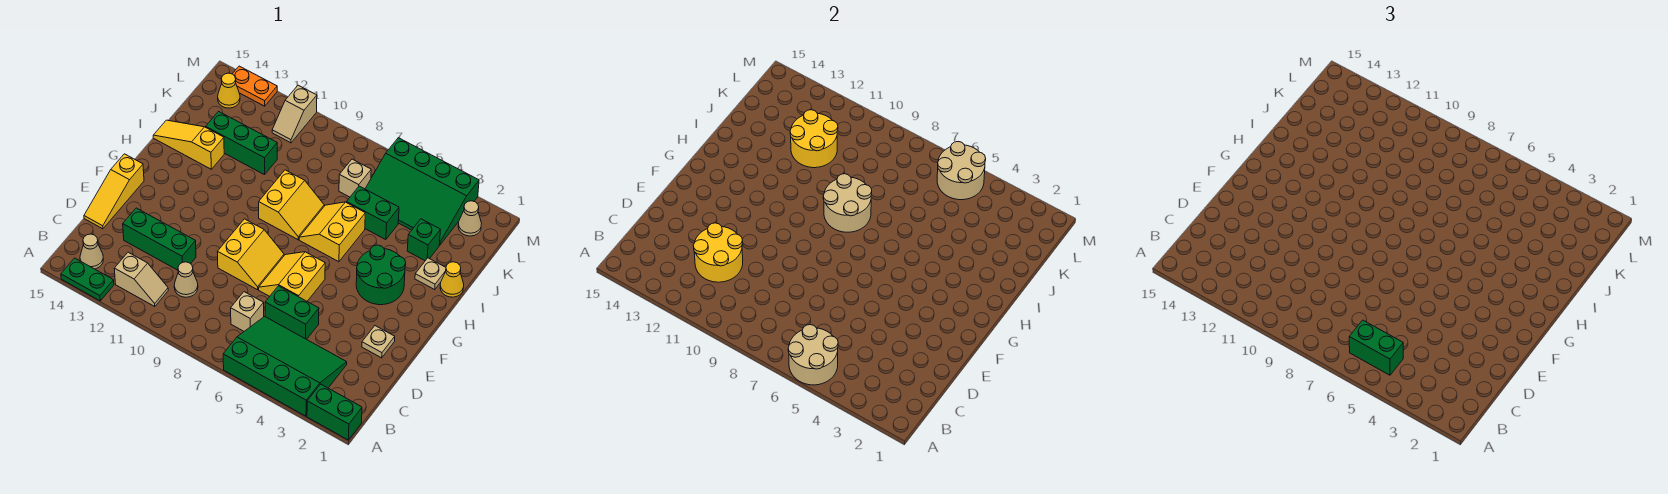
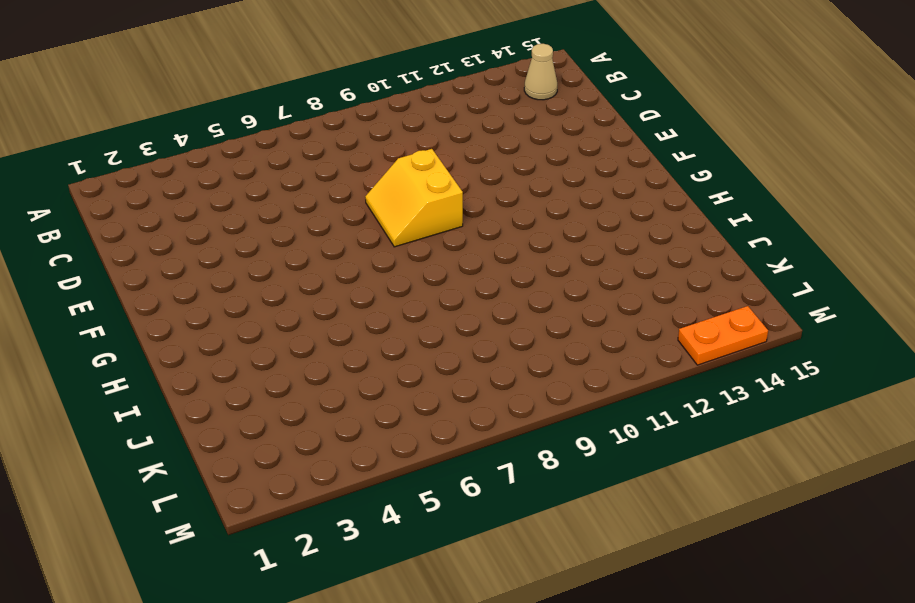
none -> green brick A1:A2 level 1
none -> green slope A3:C6 level 1 top A
none -> green plate A13:A14 level 1
none -> tan slope B11:B12 level 1 top 12

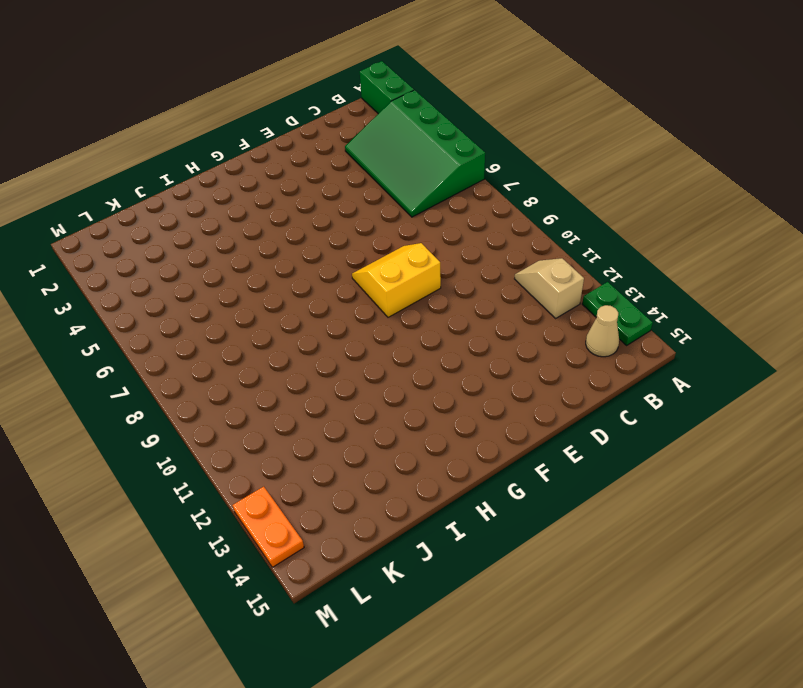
none -> tan brick C7 level 1
none -> tan cone C10 level 1
none -> green brick D5:D6 level 1
none -> green brick D11:D13 level 1

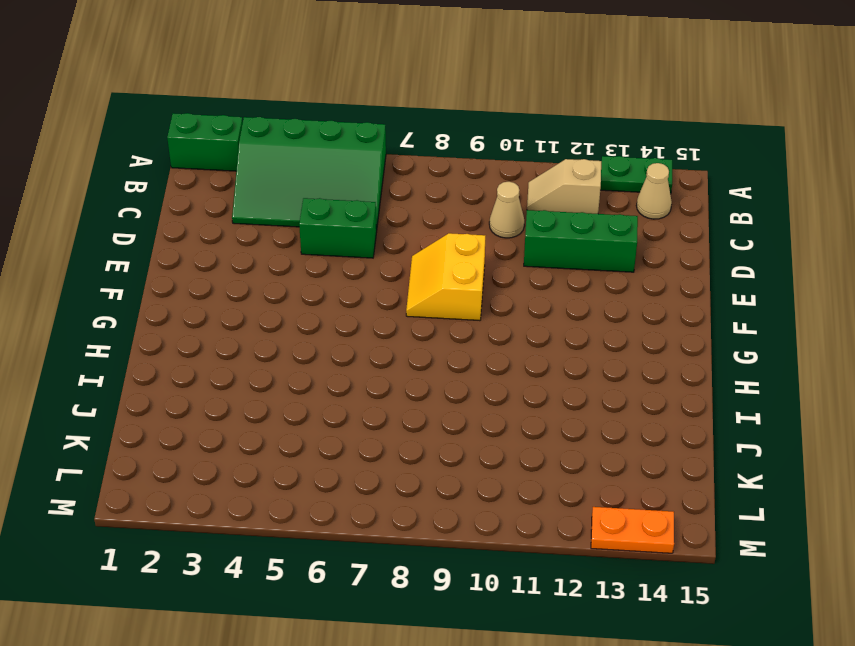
none -> tan brick C7 level 1
none -> yellow slope D15:F15 level 1 top F
none -> tan plate E2 level 1
none -> yellow slope E6:F7 level 1 top 6

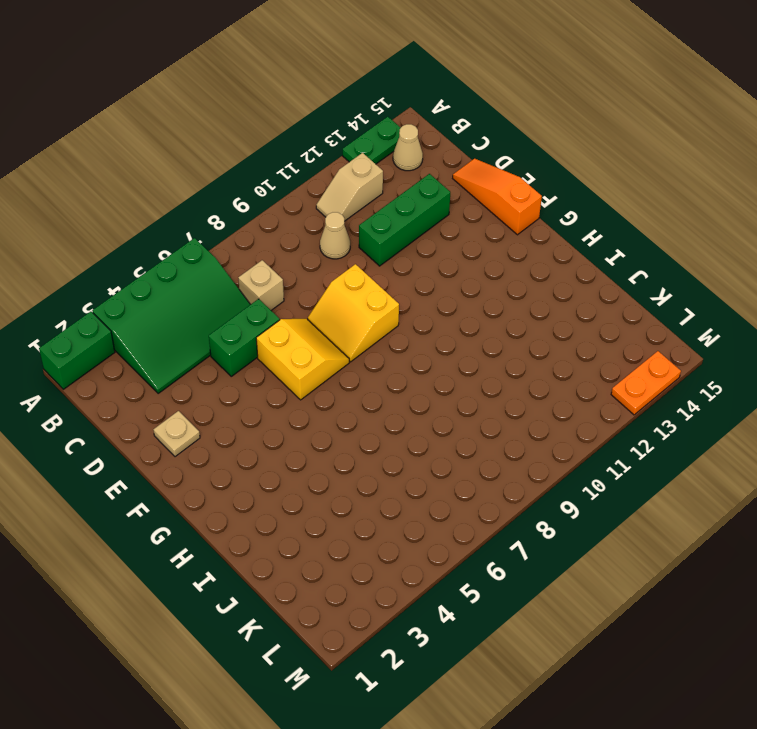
orange slope D15:F15 level 1 top F -> yellow slope D15:F15 level 1 top F
none -> green round brick G3:H4 level 1
none -> yellow slope H6:I7 level 1 top 6
none -> yellow slope H8:I9 level 1 top 9
none -> yellow cone I1 level 1

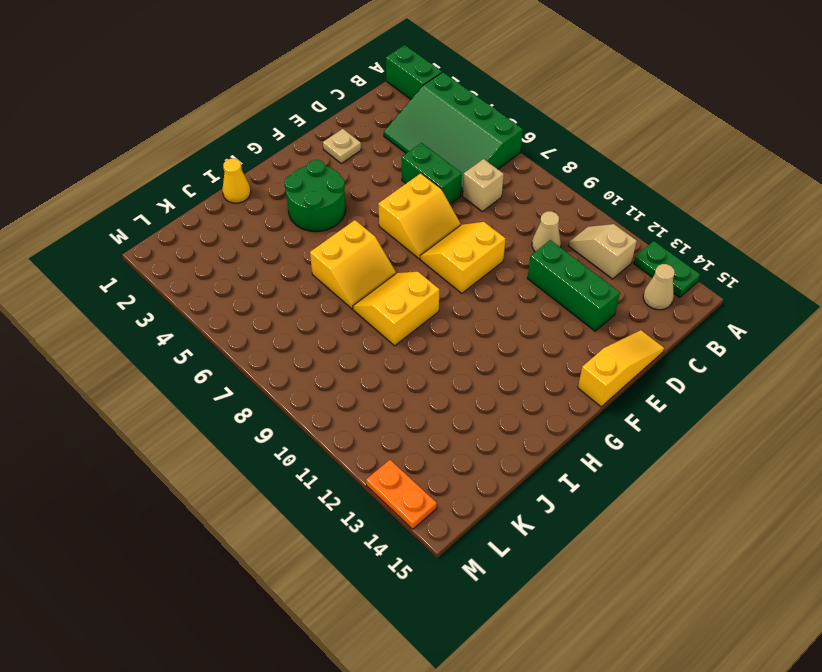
none -> tan plate I2 level 1
none -> yellow slope I13:I15 level 1 top 13
none -> green brick J3 level 1
none -> green brick J5:J6 level 1

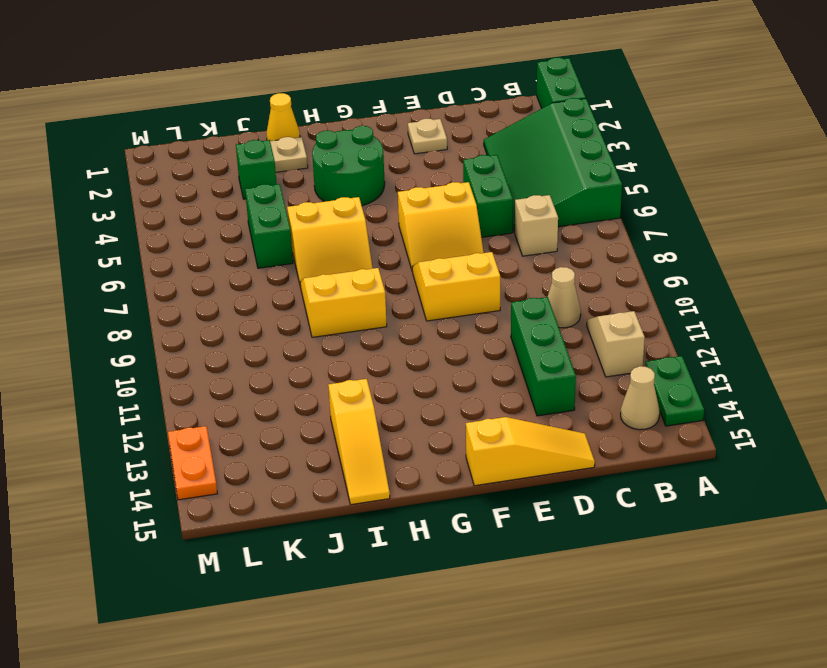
none -> green brick J11:J13 level 1
none -> green slope K3:M6 level 1 top M
none -> tan brick K7 level 1
none -> tan cone L2 level 1

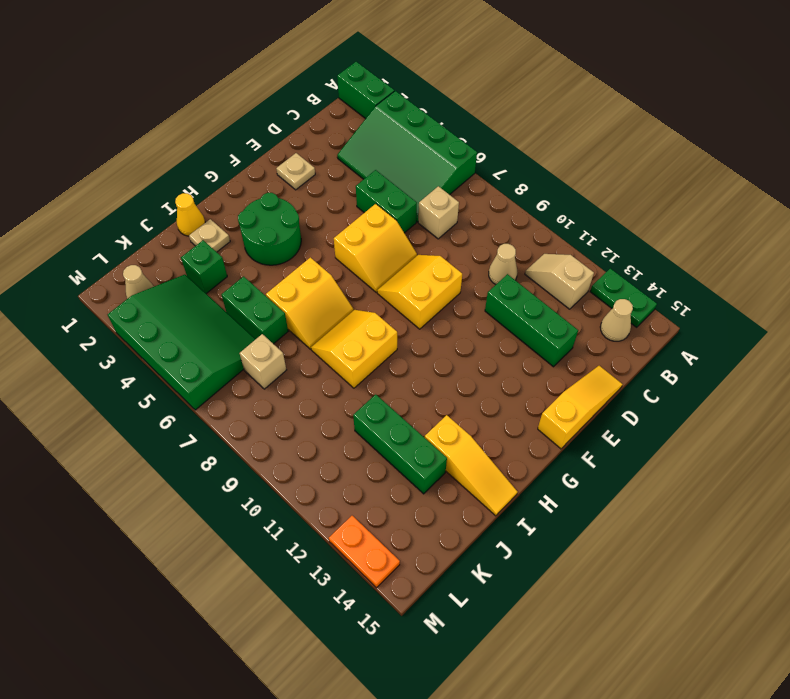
none -> tan slope L11:M11 level 1 top M
none -> yellow cone L14 level 1
none -> tan round brick A5:B6 level 2
none -> yellow round brick C11:D12 level 2

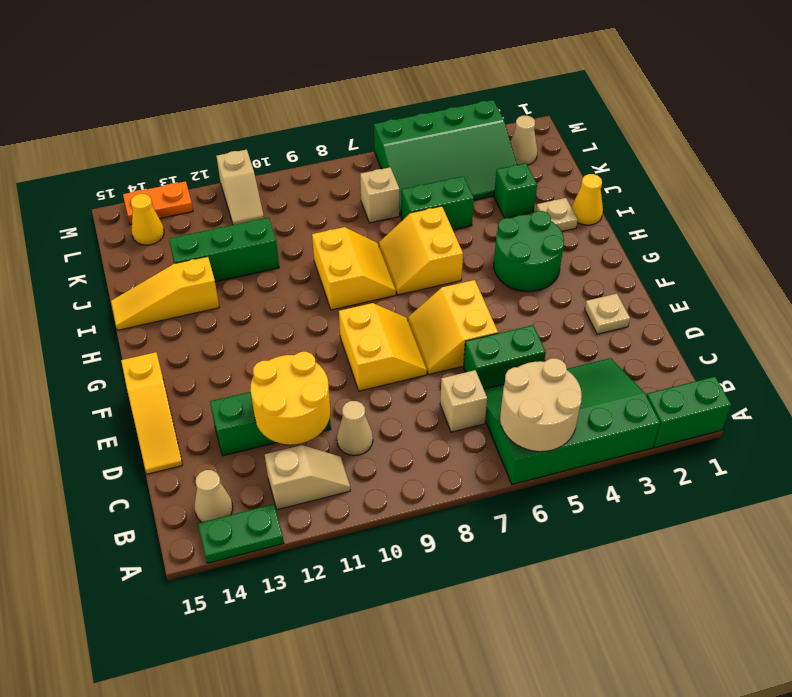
none -> tan round brick H8:I9 level 2
none -> yellow round brick J11:K12 level 2
none -> tan round brick L5:M6 level 2
none -> green brick B5:B6 level 3

